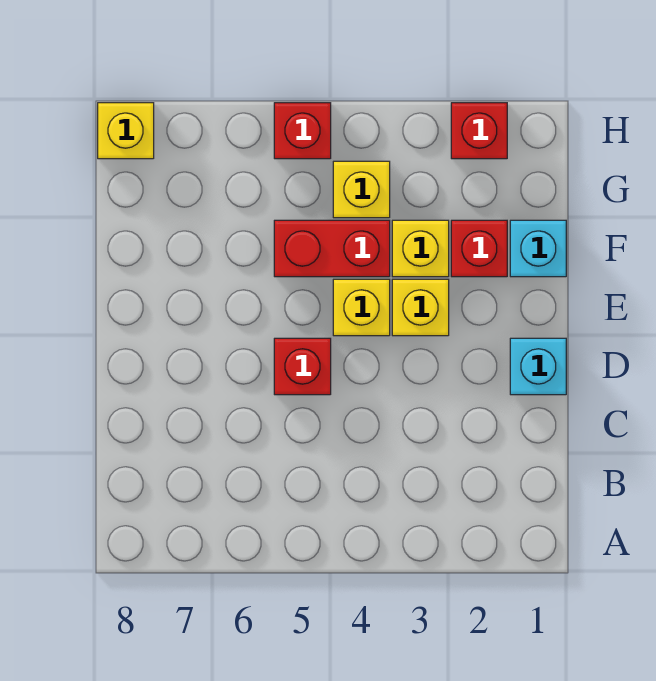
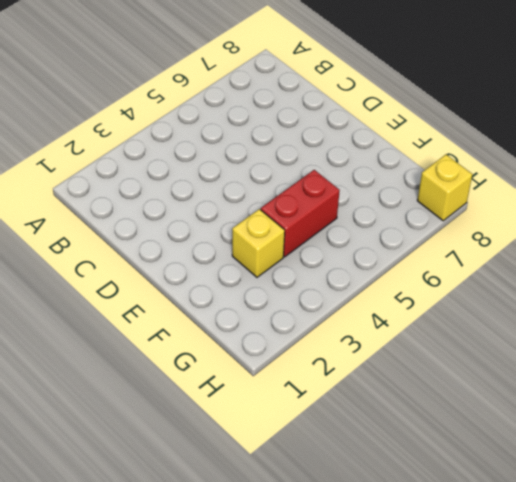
none -> cyan brick D1 level 1
none -> red brick D5 level 1
none -> yellow brick E3 level 1

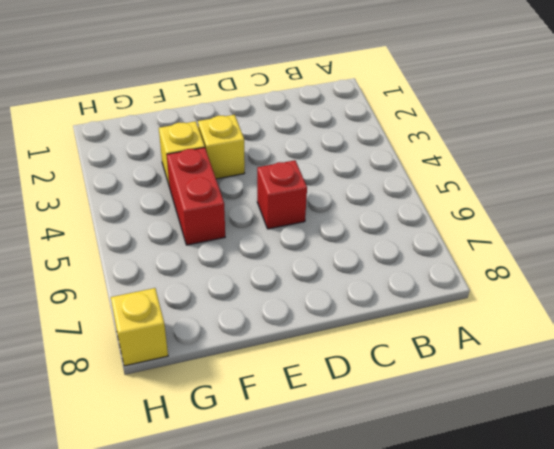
none -> cyan brick D1 level 1
none -> yellow brick E4 level 1
none -> cyan brick F1 level 1

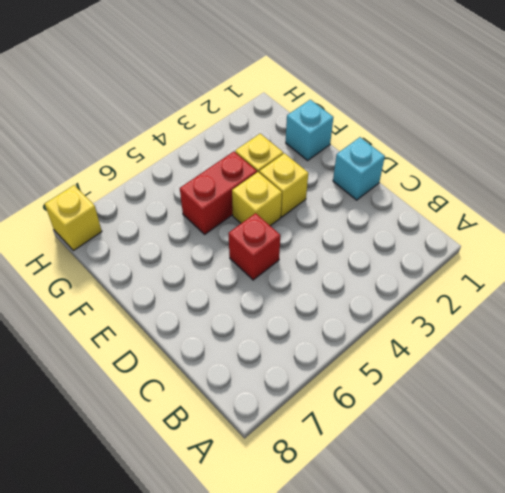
none -> red brick F2 level 1
none -> yellow brick G4 level 1
none -> red brick H2 level 1

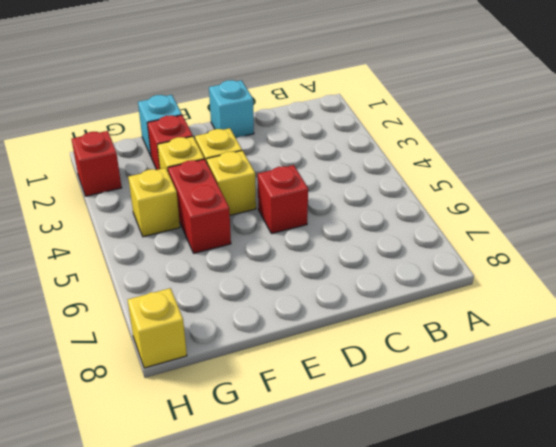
none -> red brick H5 level 1

